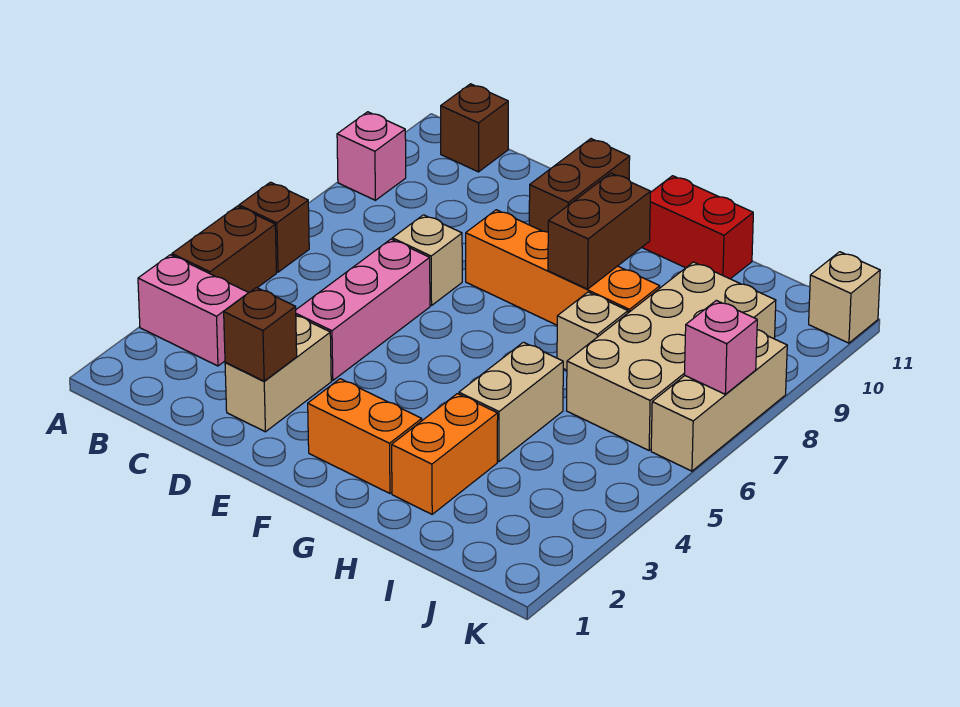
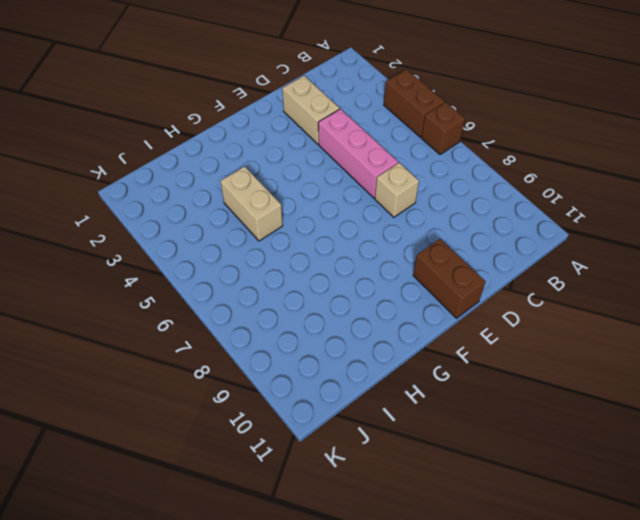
none -> pink brick A3:B3 level 1
none -> pink brick A9 level 1
none -> brown brick B11 level 1

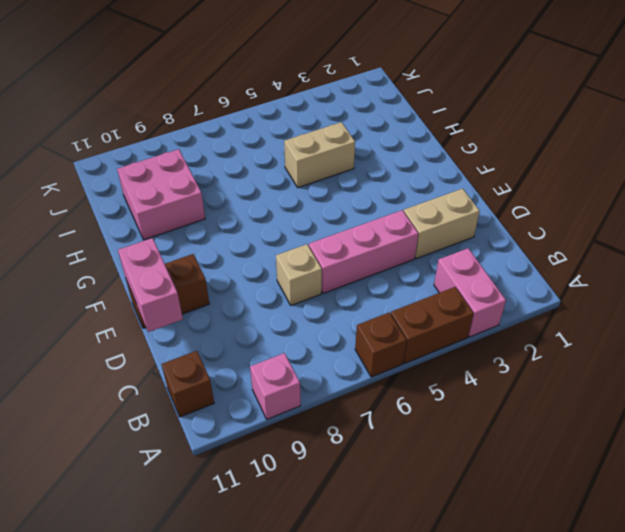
pink brick D11:E11 level 2 -> none
pink brick H9:I10 level 1 -> tan brick I6:J9 level 1
none -> orange brick E8:H8 level 1
none -> orange brick F2:G2 level 1
none -> red brick G11:H11 level 1

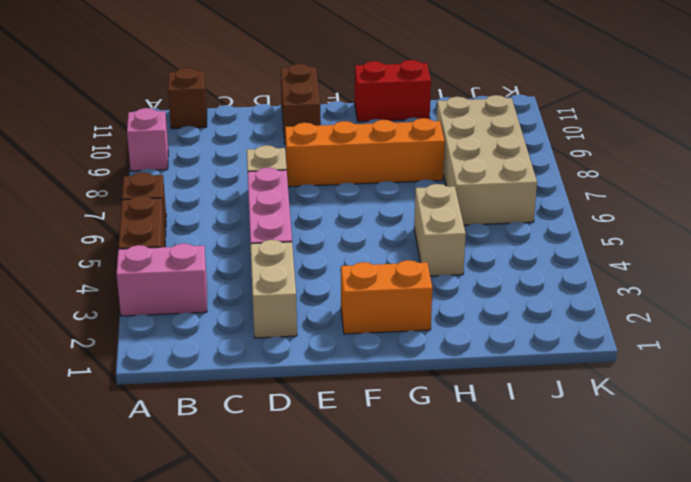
none -> orange brick H2:H3 level 1
none -> tan brick H7 level 1
none -> tan brick K6:K8 level 1

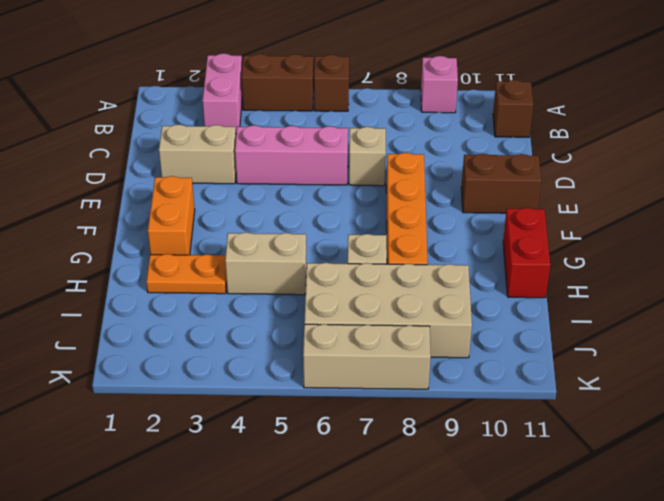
orange plate H2:H3 level 1 -> orange brick H2:H3 level 1
none -> tan brick K11 level 1
none -> brown brick D2 level 2
none -> brown brick G8:G9 level 2

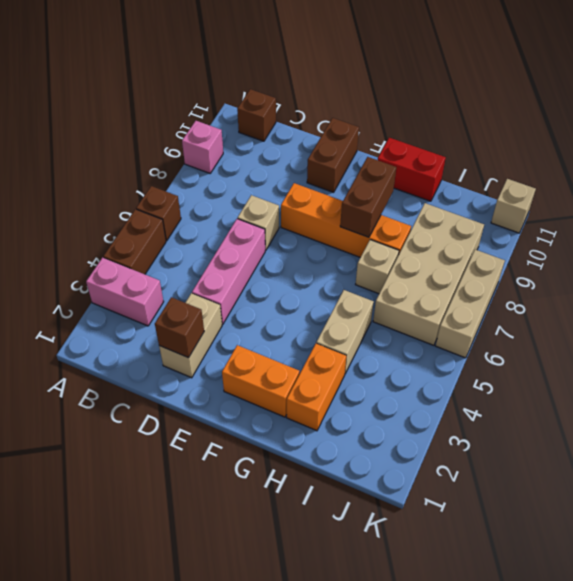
none -> pink brick K7 level 2

